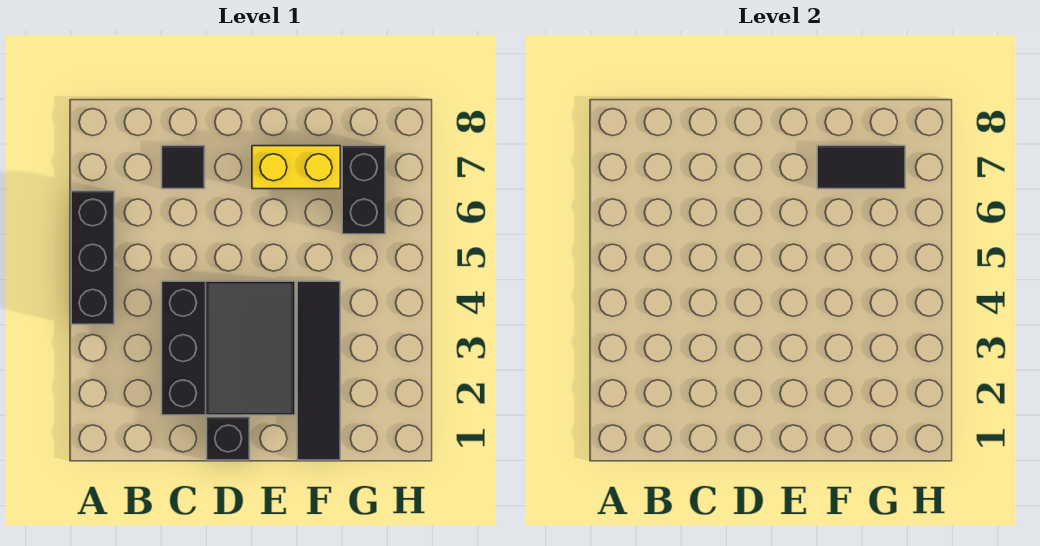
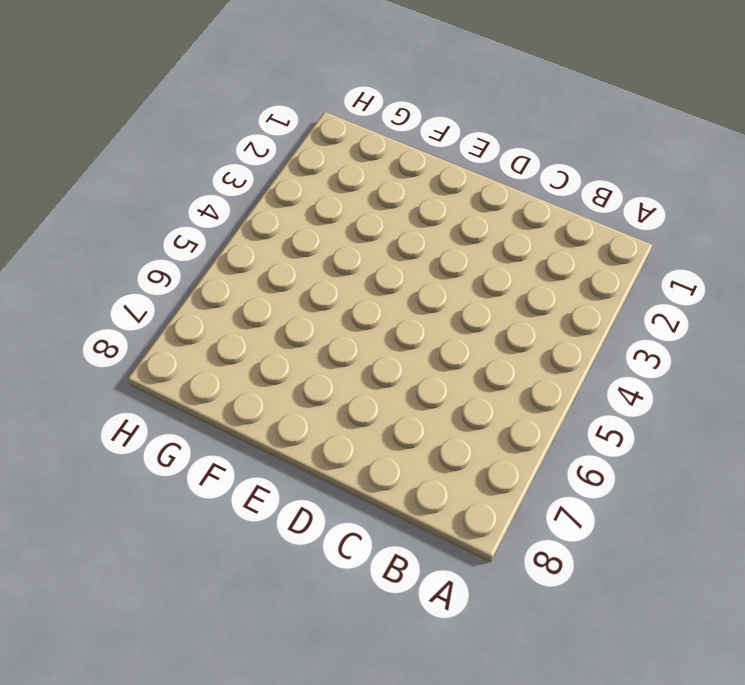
none -> black brick A4:A6 level 1
none -> black slope C2:E4 level 1 top C

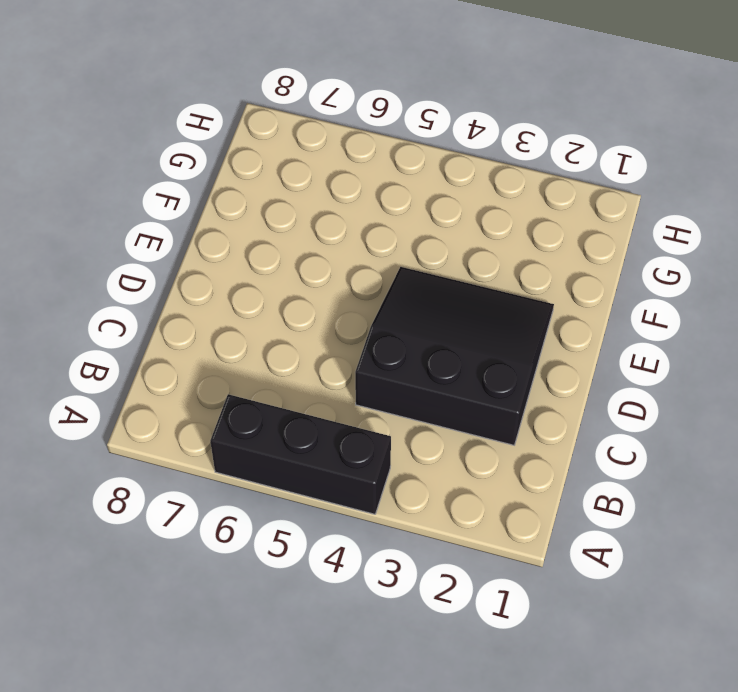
none -> black tile C7 level 1
none -> black brick D1 level 1

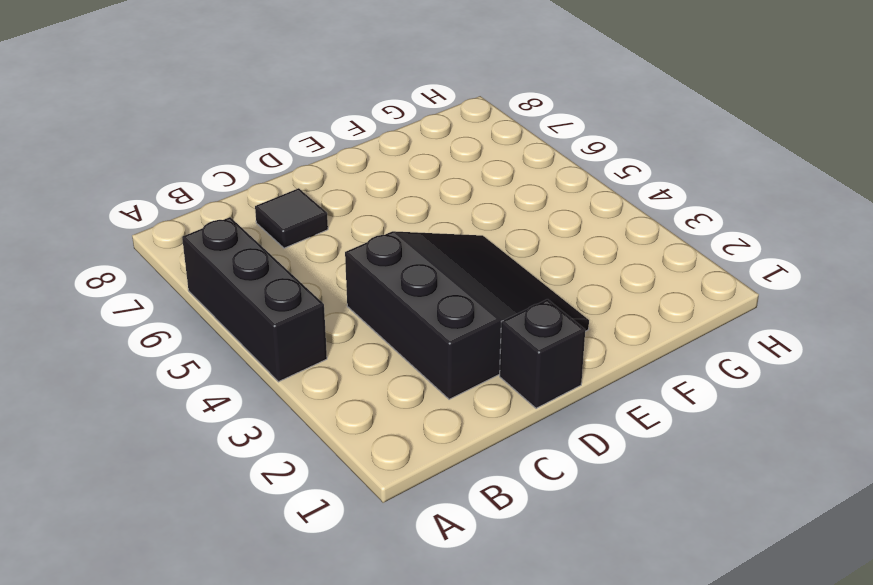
none -> yellow brick E7:F7 level 1
none -> black tile F1:F4 level 1

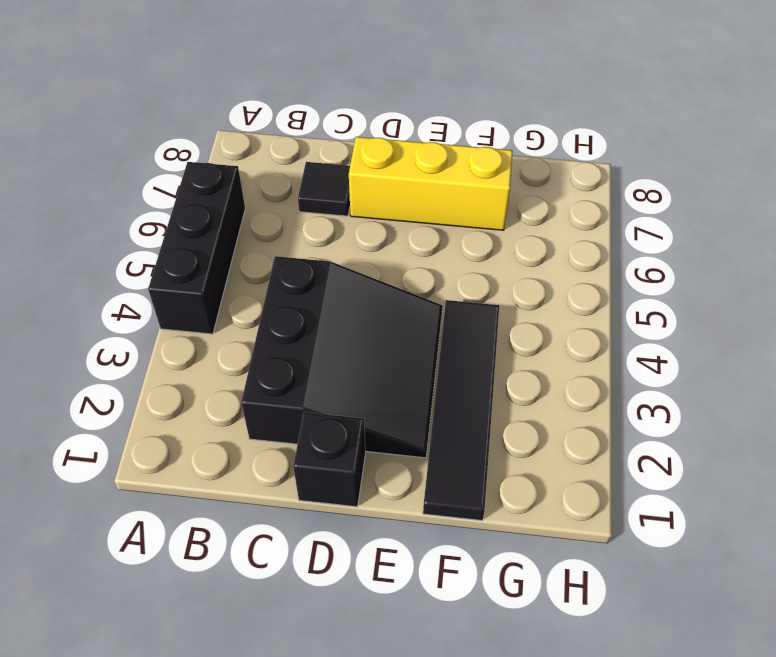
yellow brick D7:F7 level 1 -> yellow brick E7:F7 level 1
none -> black brick G6:G7 level 1
none -> black tile F7:G7 level 2

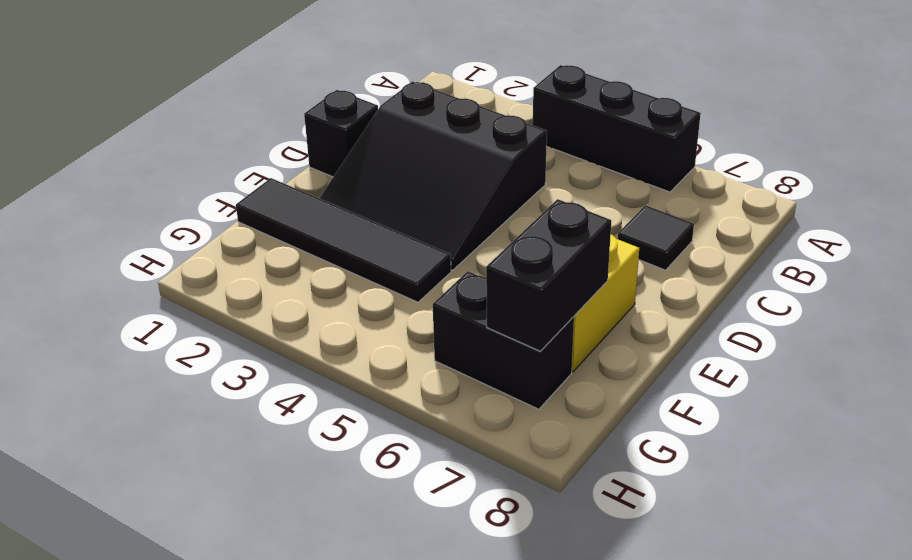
black brick F7:G7 level 2 -> black tile F7:G7 level 2

